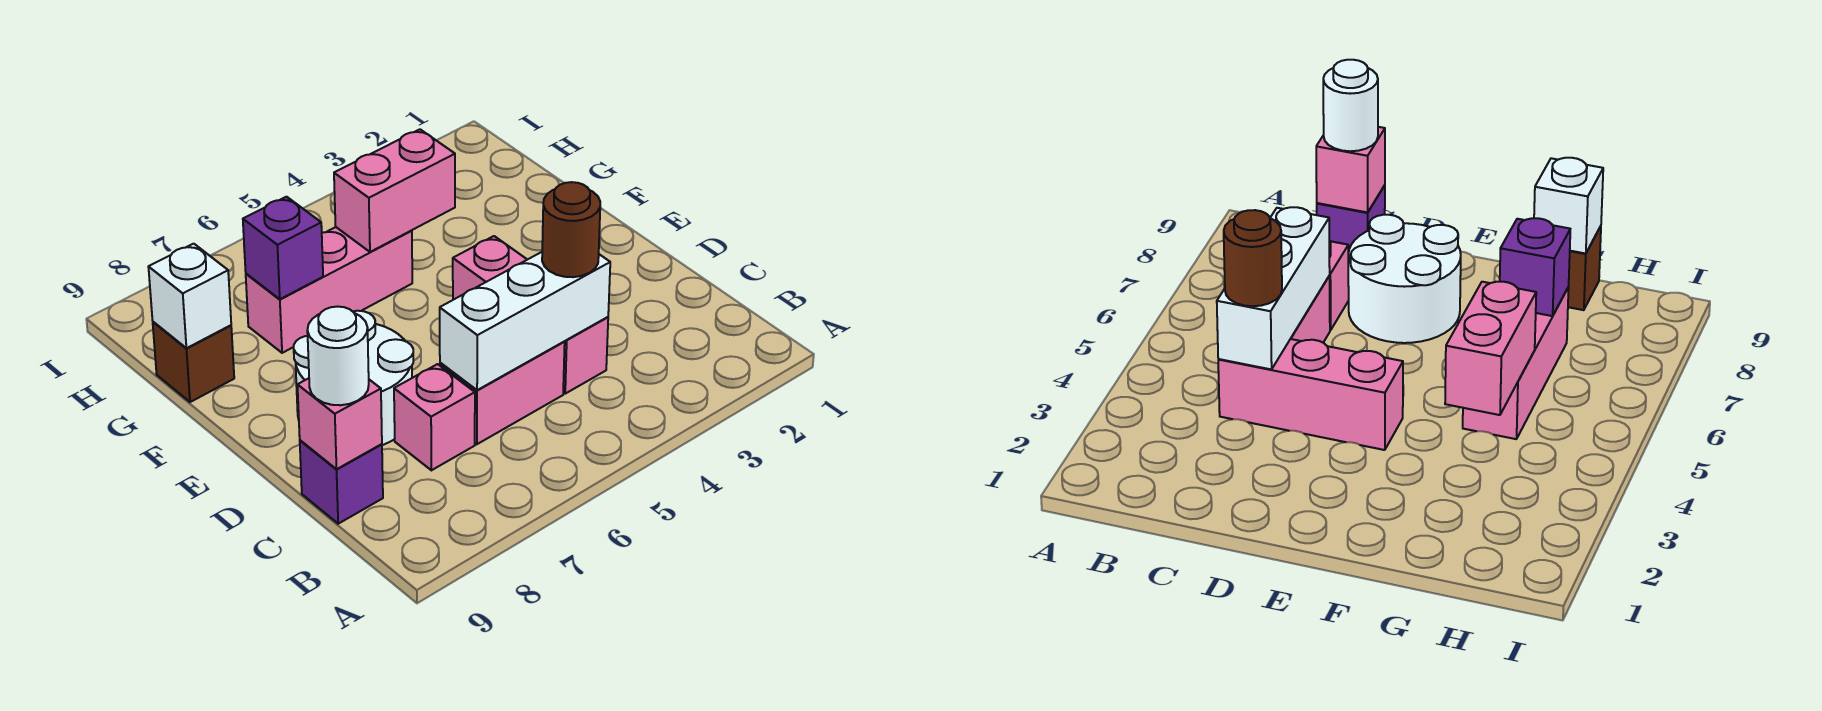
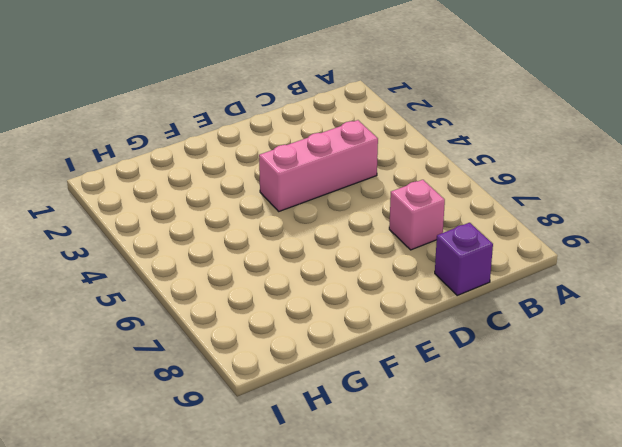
none -> pink brick C5:C6 level 1
none -> white round brick D7:E8 level 1
none -> pink brick G5:G7 level 1

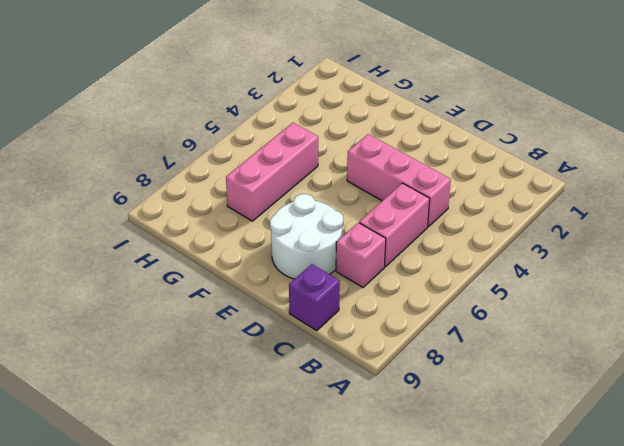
none -> brown brick G9 level 1
none -> white brick C4:C6 level 2
none -> pink brick C9 level 2

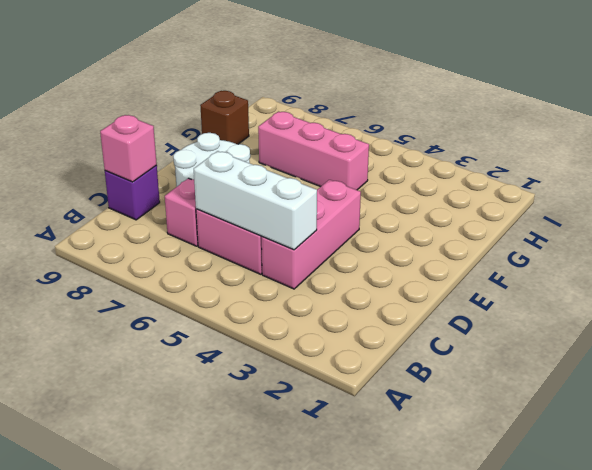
none -> pink brick G4:G5 level 2
none -> purple brick G7 level 2
none -> white brick G9 level 2

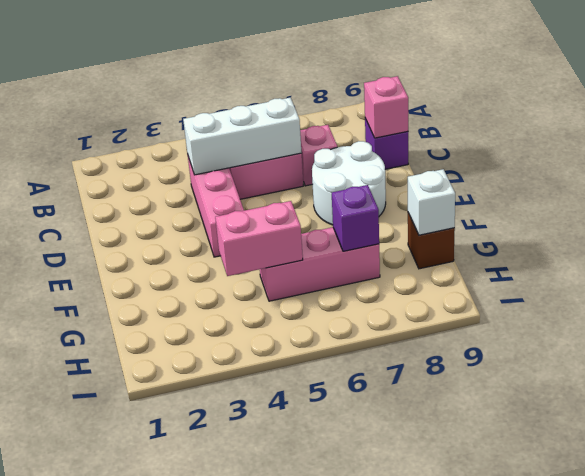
none -> brown round brick C4 level 3
none -> white round brick C9 level 3

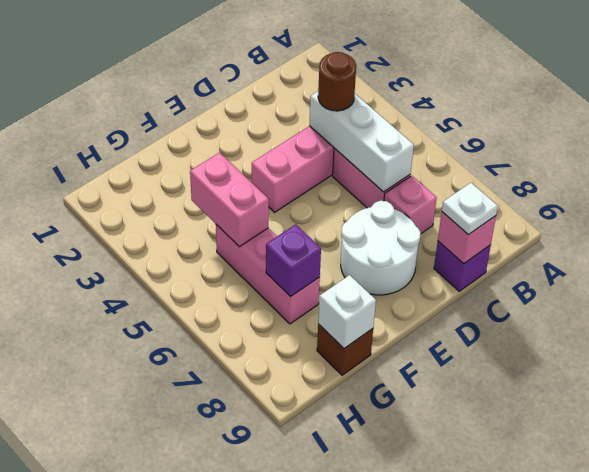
white plate C9 level 3 -> white round brick C9 level 3

